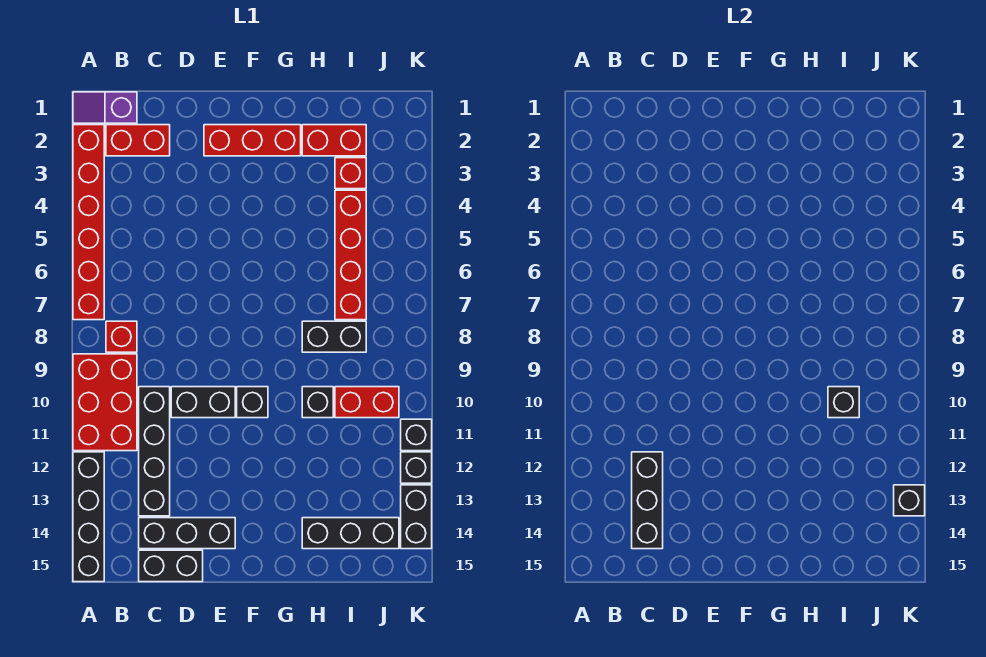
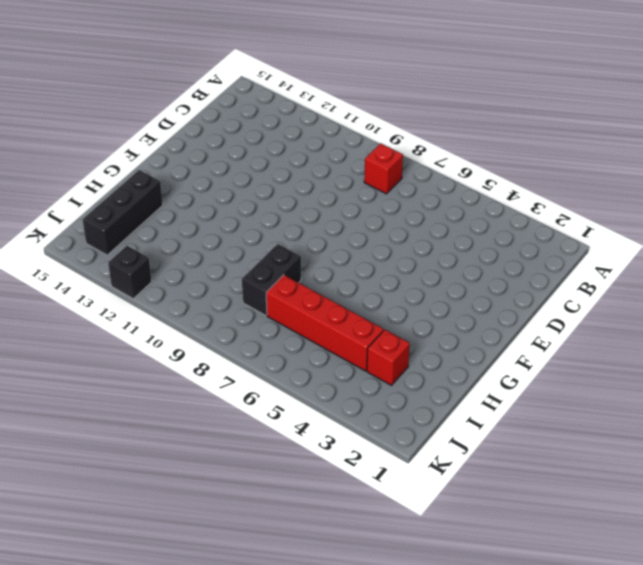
none -> purple slope A1:B1 level 1 top B
none -> red brick A2:A7 level 1
none -> red brick A9:B11 level 1

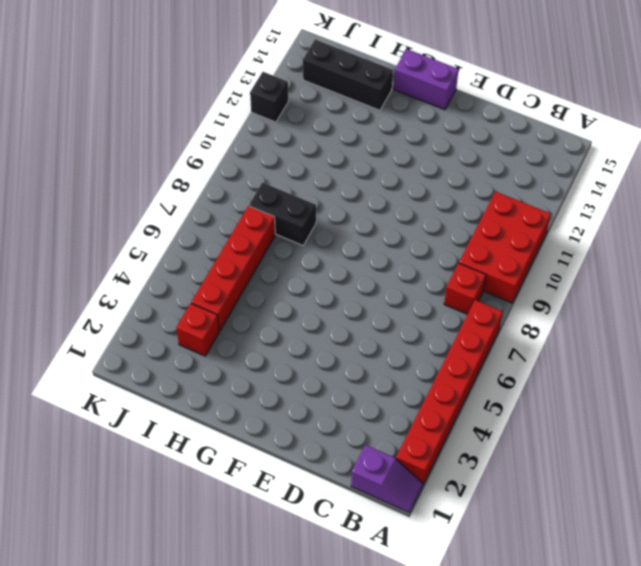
purple brick F15:G15 level 1 -> none
none -> black brick A12:A15 level 1
none -> red brick B2:C2 level 1
none -> black brick C10:C13 level 1

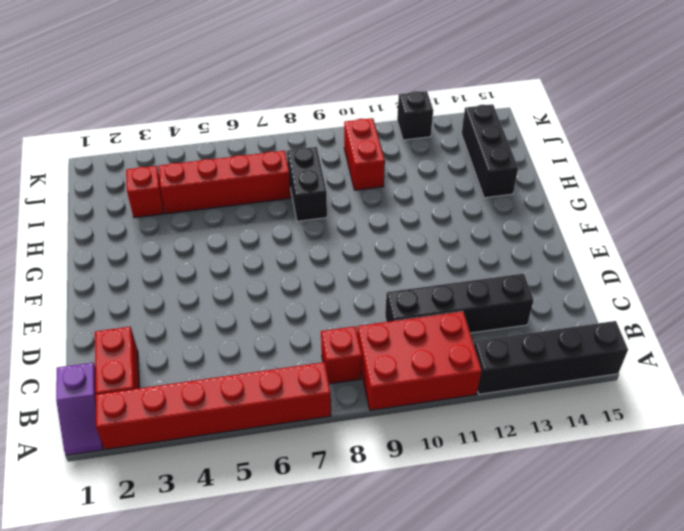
none -> black brick C14:E14 level 1
none -> black brick C15:D15 level 1
none -> black brick D10:E10 level 1

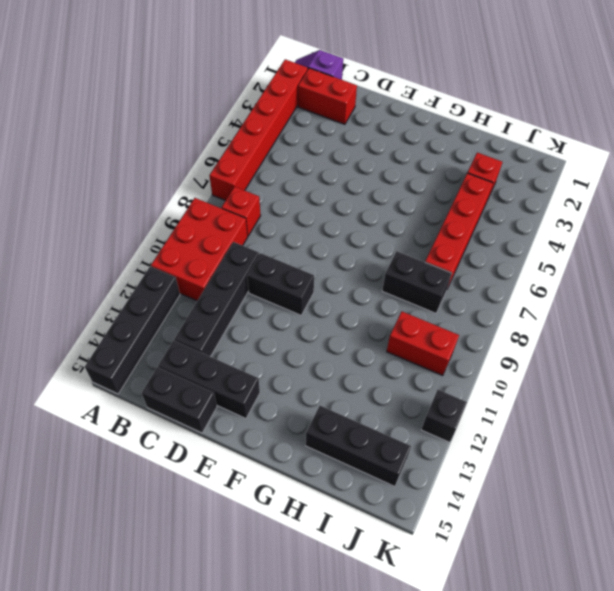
none -> red brick E2:G2 level 1
none -> black brick F10 level 1
none -> red brick H2:I2 level 1

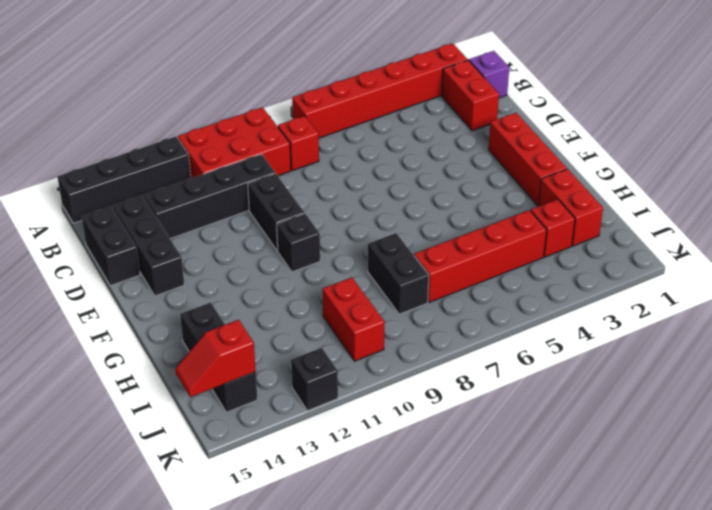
red slope J14:J15 level 2 top 14 -> none
none -> black brick H10 level 1
none -> black brick K11 level 1
none -> black brick K13:K14 level 1

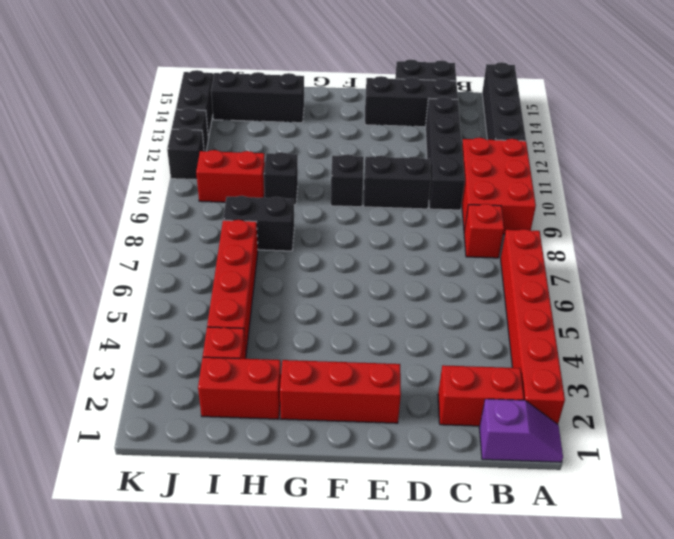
none -> black brick C12:C14 level 2
none -> black brick I10 level 2
none -> black brick K13 level 2

